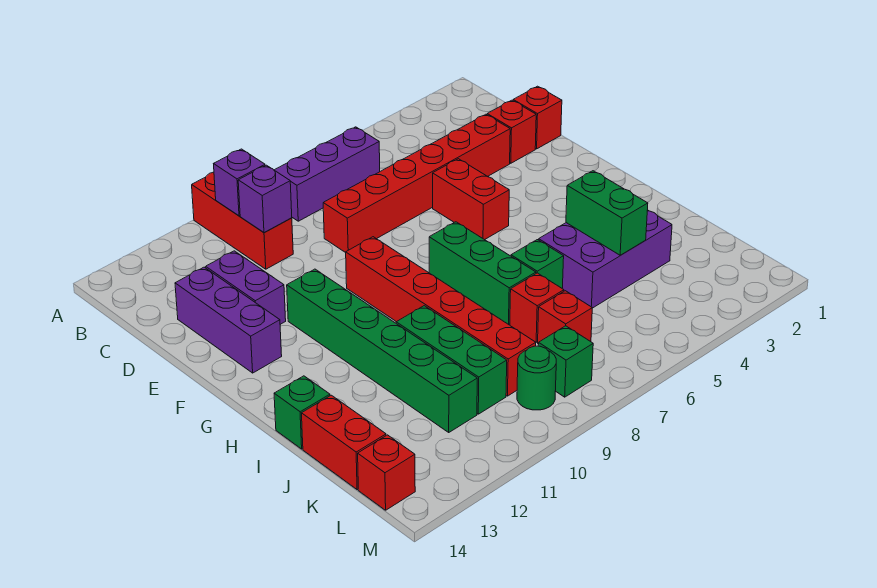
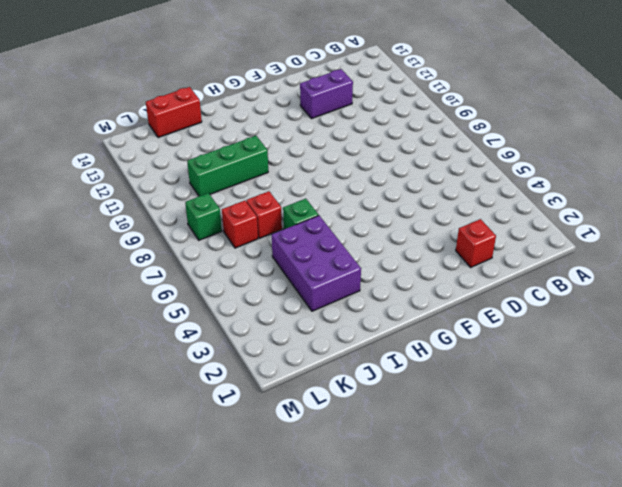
none -> red brick A10:C10 level 1
none -> purple brick B6:B8 level 1
none -> red brick D1 level 1

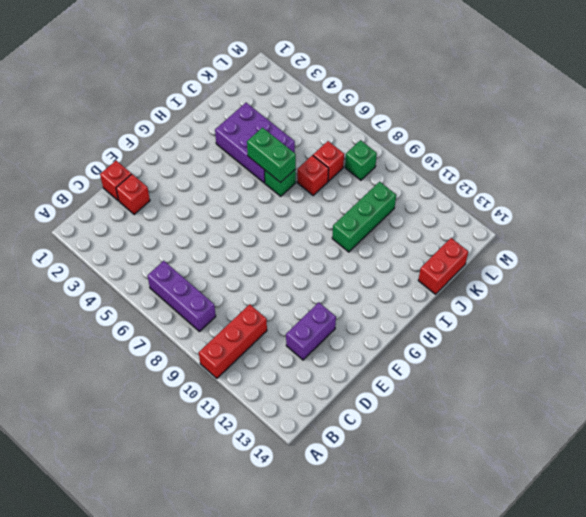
green brick I5:I6 level 2 -> green brick I4:J4 level 2
none -> red brick D3:D8 level 1
none -> purple brick D13:F13 level 1
none -> red brick E5:F5 level 1

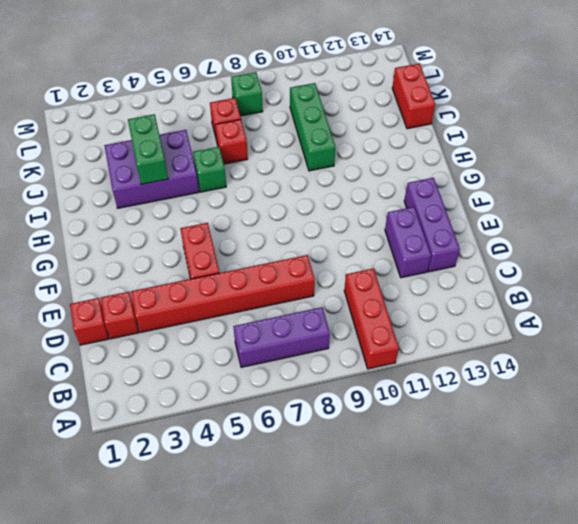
none -> red brick F9:K9 level 1
none -> green brick F11:K11 level 1
none -> green brick G7:I7 level 1

